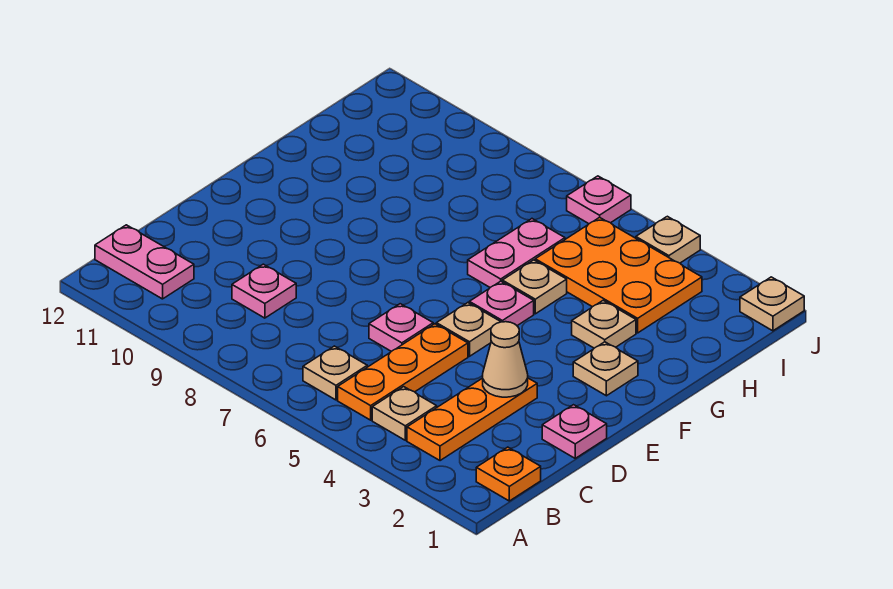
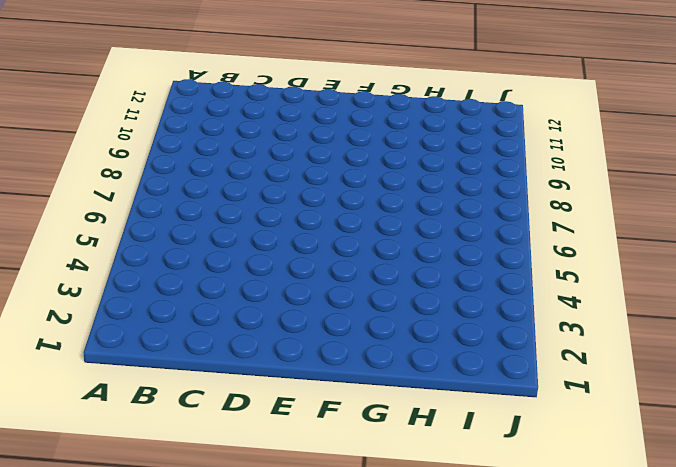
none -> orange plate B1 level 1
none -> orange plate B3:D3 level 1
none -> tan plate B4 level 1

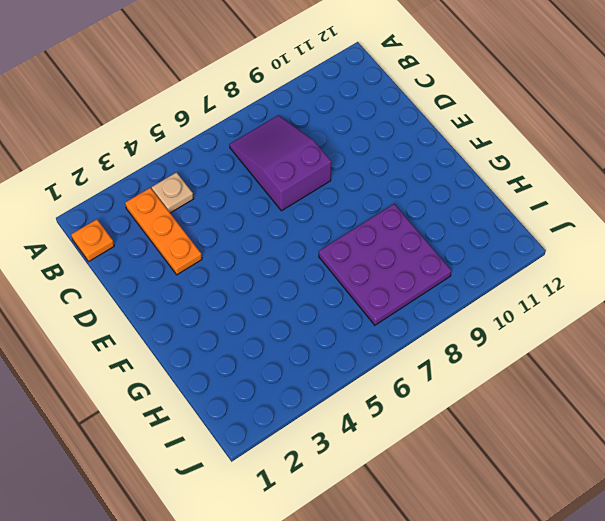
purple slope B7:D8 level 1 top D -> none
purple plate G7:I9 level 1 -> none
none -> orange plate B5:D5 level 1
none -> tan plate B6 level 1
none -> pink plate B11:B12 level 1

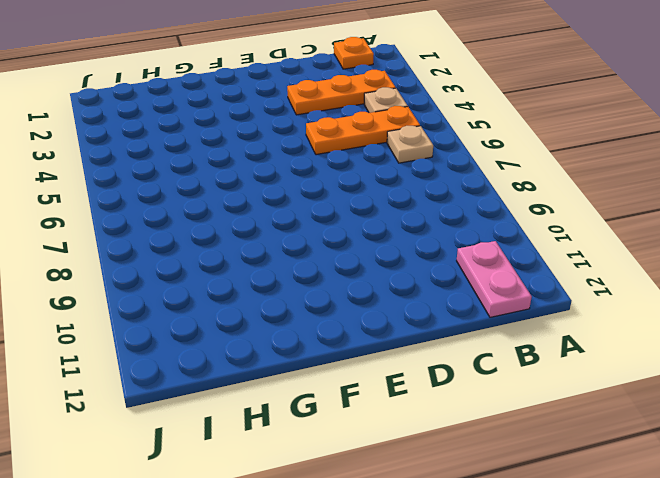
none -> pink plate C9 level 1
none -> pink plate D1 level 1
none -> pink plate D6 level 1

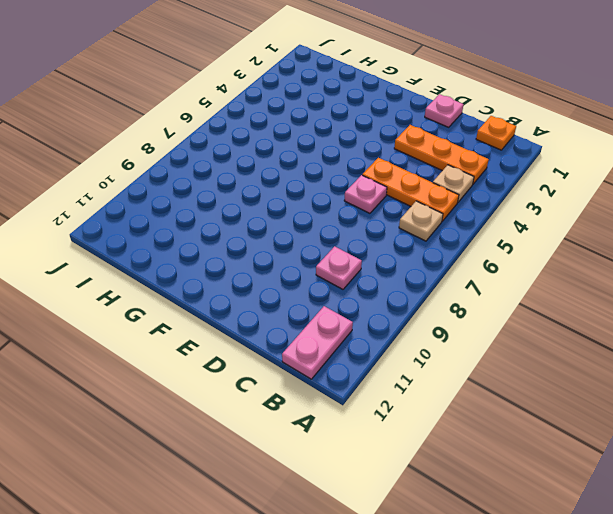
none -> tan plate E5 level 1
none -> tan plate F2 level 1
none -> pink plate F5 level 1

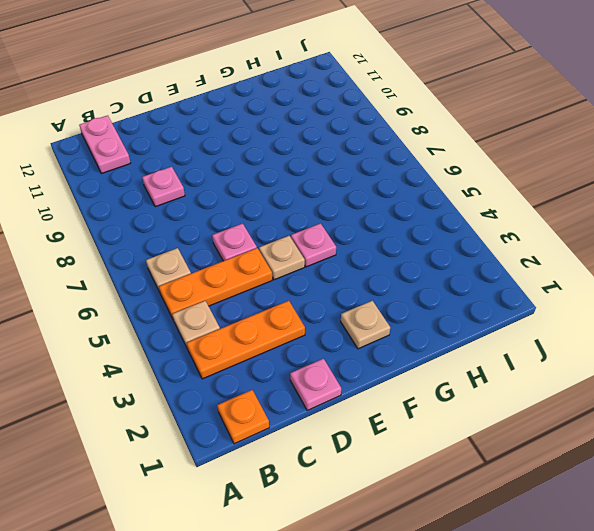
none -> tan plate G3 level 1
none -> tan plate G5 level 1
none -> pink plate G6:H6 level 1

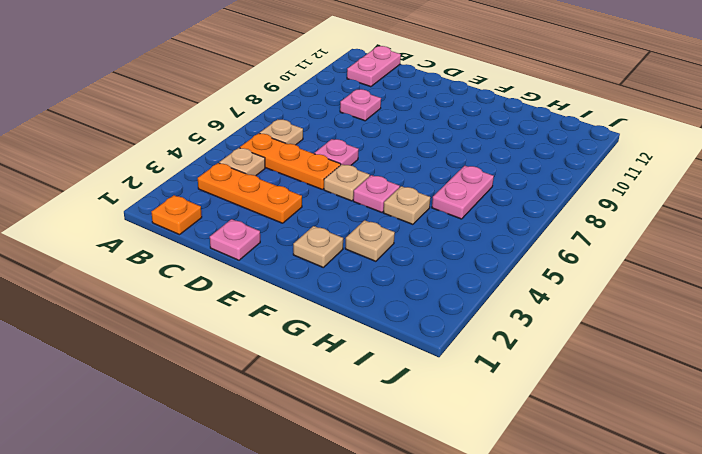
pink plate H6:H7 level 1 -> pink plate G6:H6 level 1
none -> orange plate H3:I5 level 1
none -> tan plate J1 level 1
none -> tan plate J4 level 1

